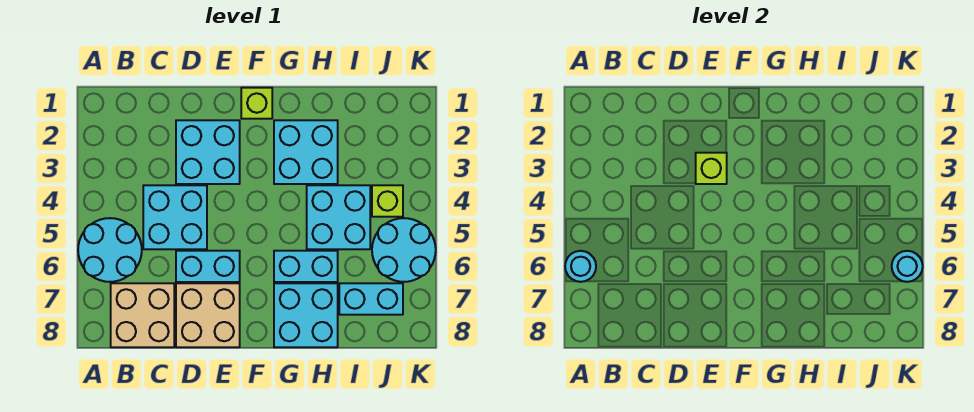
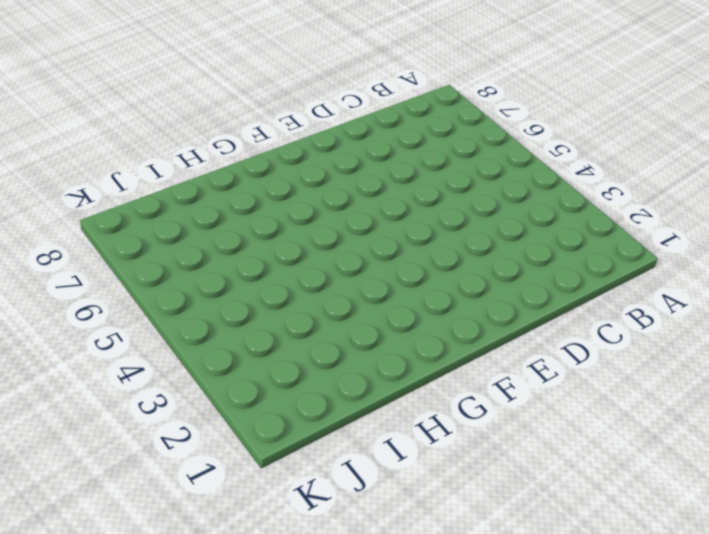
none -> cyan round brick A5:B6 level 1
none -> tan brick B7:C8 level 1
none -> cyan brick C4:D5 level 1

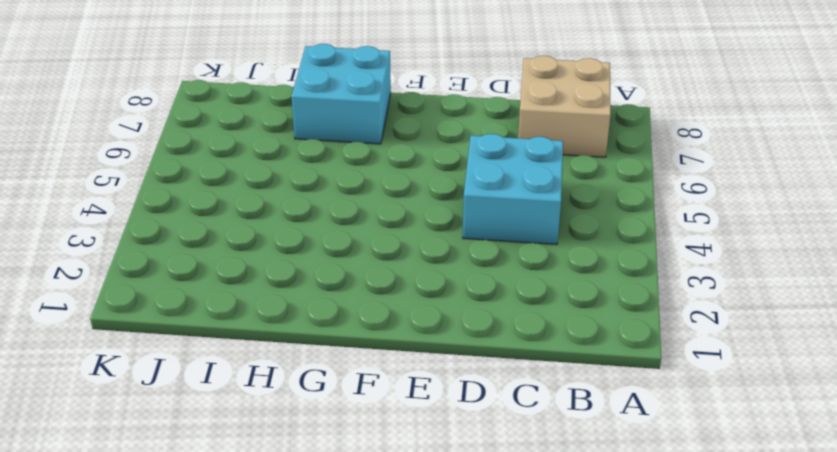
none -> cyan round brick A5:B6 level 1
none -> cyan brick D2:E3 level 1
none -> cyan brick D6:E6 level 1

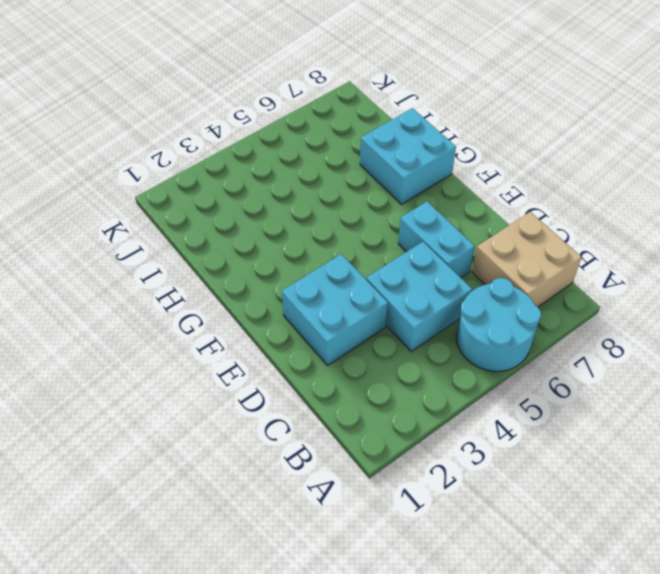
none -> tan brick D7:E8 level 1
none -> lime brick F1 level 1
none -> cyan brick G2:H3 level 1

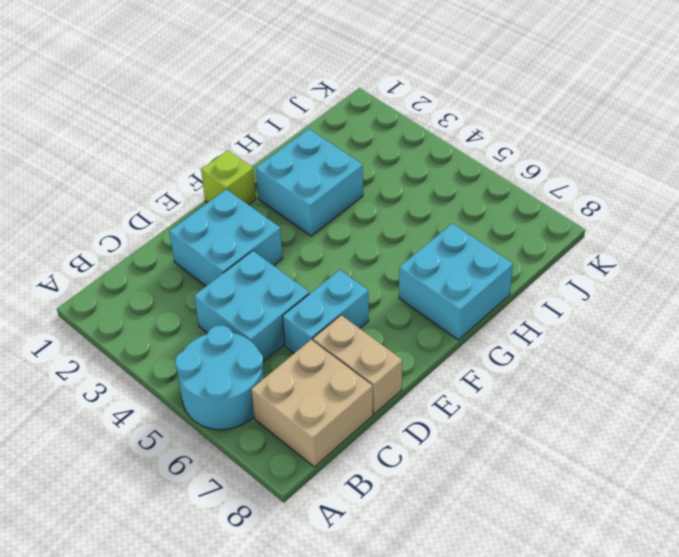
tan brick D7:D8 level 1 -> tan brick D7:E8 level 1
none -> cyan brick G6:H6 level 1
none -> cyan brick H4:I5 level 1
none -> cyan brick I7:J7 level 1

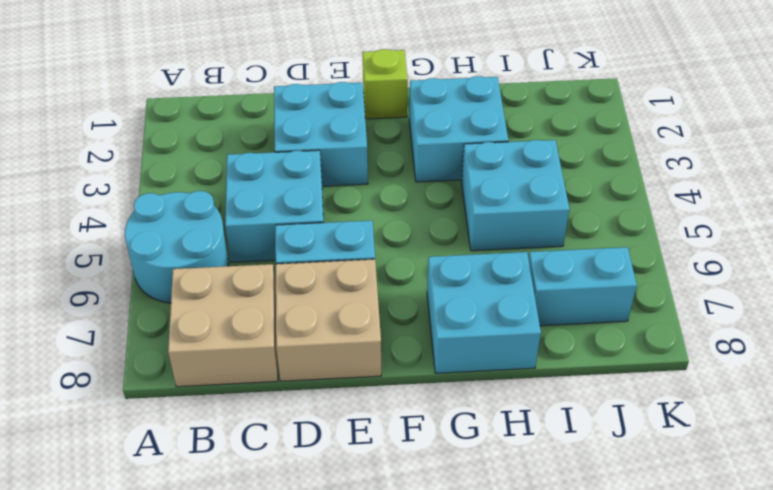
none -> cyan brick G6:H6 level 1
none -> lime brick J4 level 1
none -> cyan round brick J5:K6 level 1

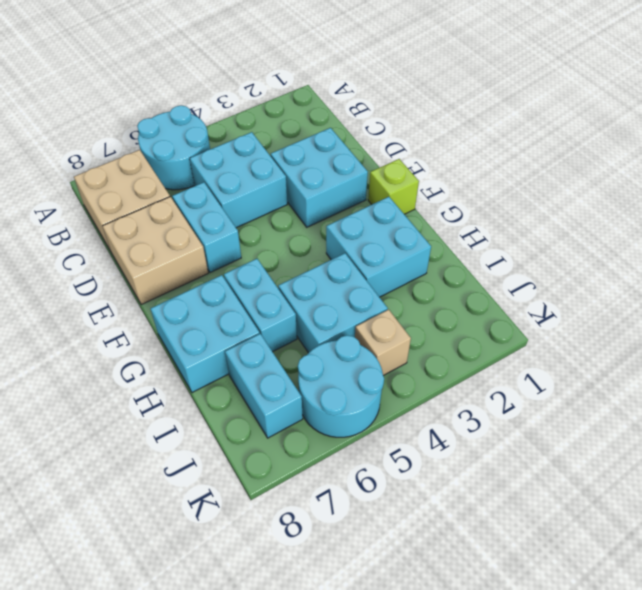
tan brick J4 level 1 -> lime brick J4 level 1
none -> cyan round brick A6 level 2
none -> lime brick E3 level 2
none -> cyan round brick K6 level 2

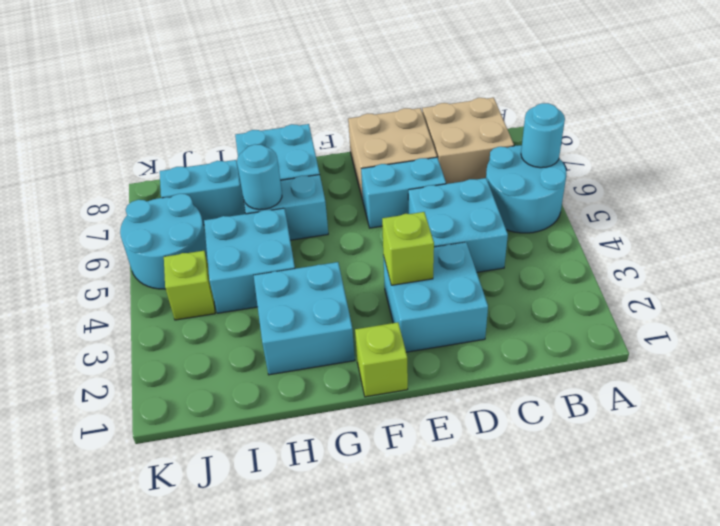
cyan round brick H6 level 2 -> cyan round brick K6 level 2

